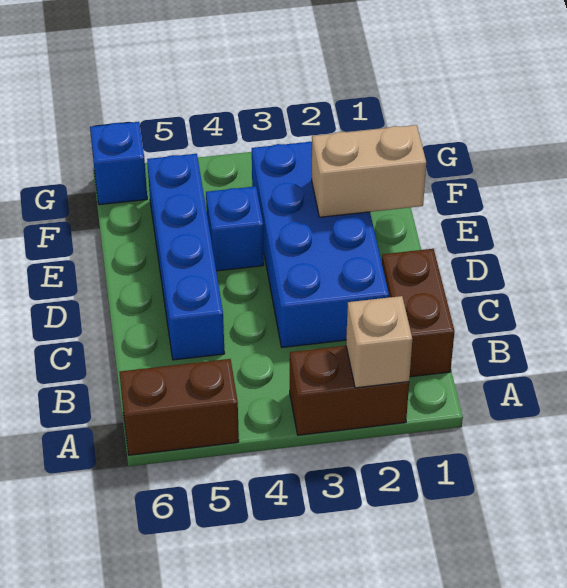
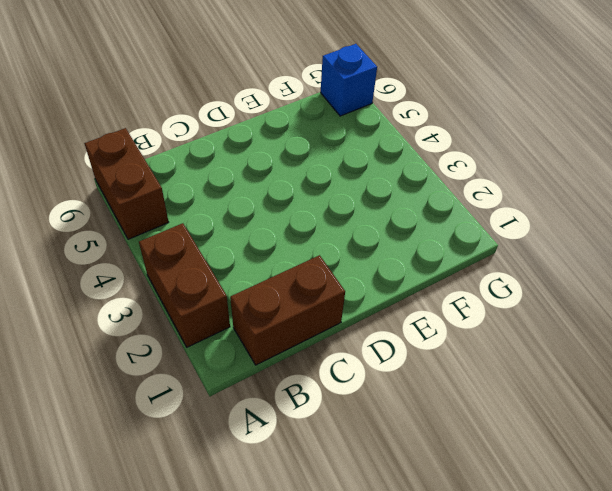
none -> blue brick C2:F3 level 1
none -> blue brick C5:F5 level 1

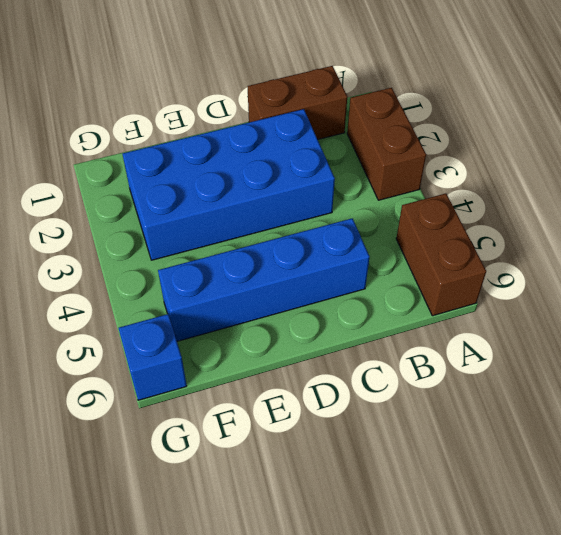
none -> blue brick E4 level 1
none -> tan brick A2 level 2

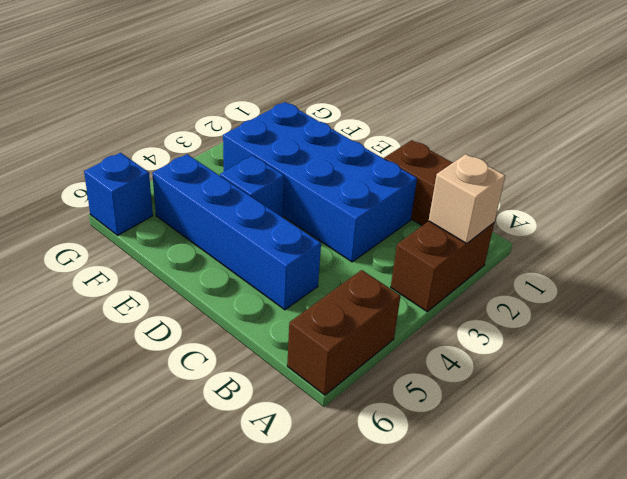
none -> tan brick E1:E2 level 2

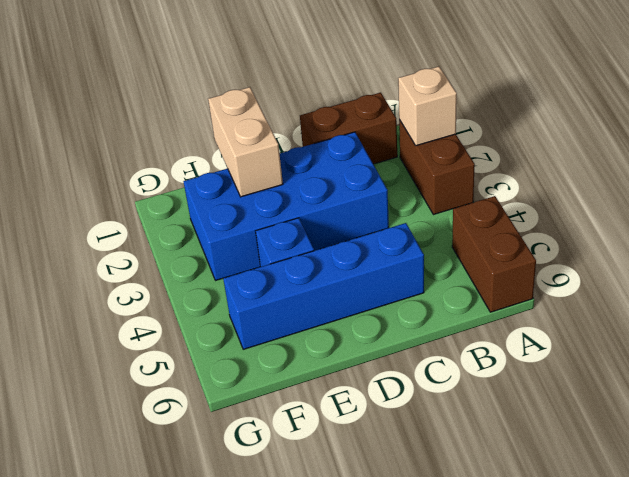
none -> blue brick G6 level 1

